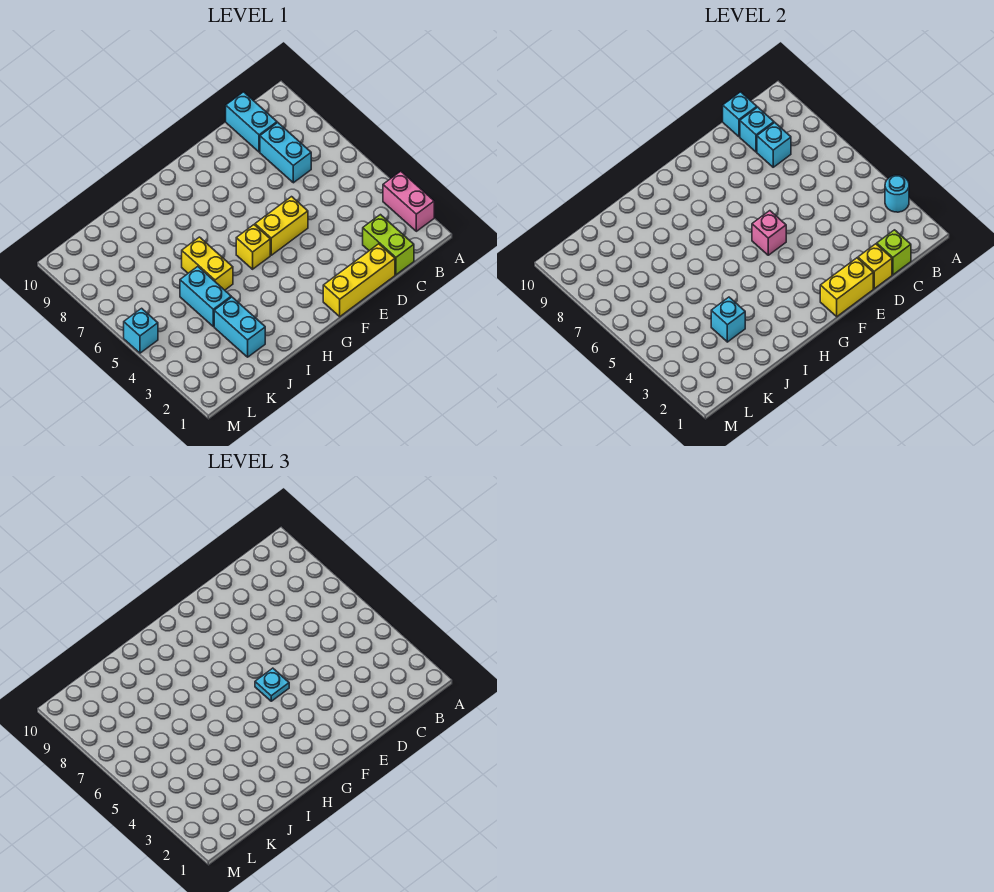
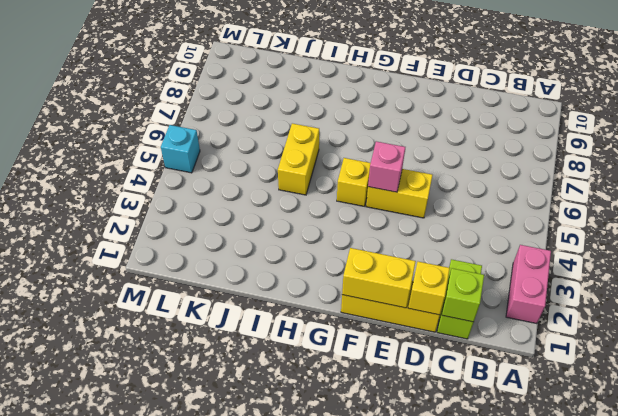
none -> cyan brick C7:C8 level 1
none -> cyan brick C9:C10 level 1
none -> cyan brick J2:J3 level 1

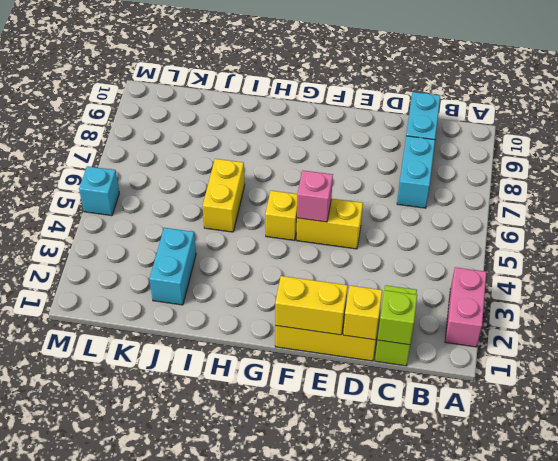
none -> cyan brick J4:J5 level 1
none -> cyan round brick A3 level 2
none -> cyan brick C8 level 2

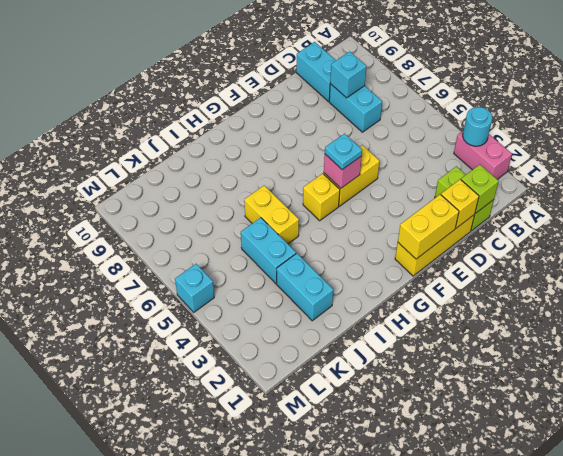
none -> cyan brick C9 level 2
none -> cyan brick C10 level 2
none -> cyan brick J3 level 2

